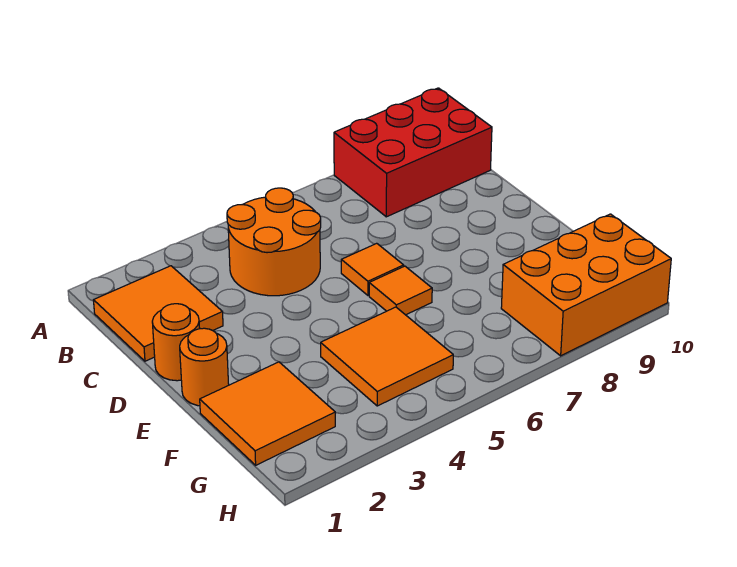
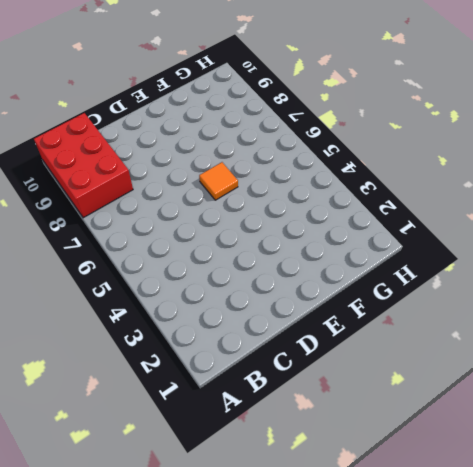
none -> orange tile B1:C2 level 1
none -> orange round brick B4:C5 level 1

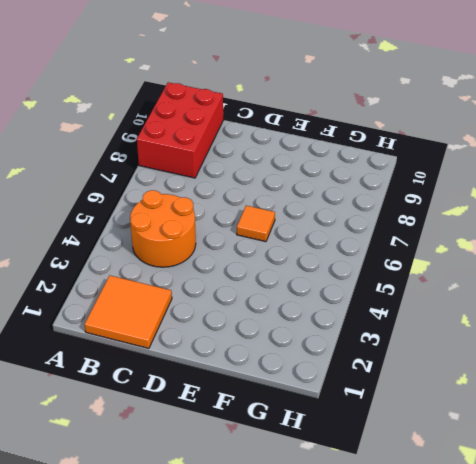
none -> orange round brick D1 level 1
none -> orange tile D6 level 1

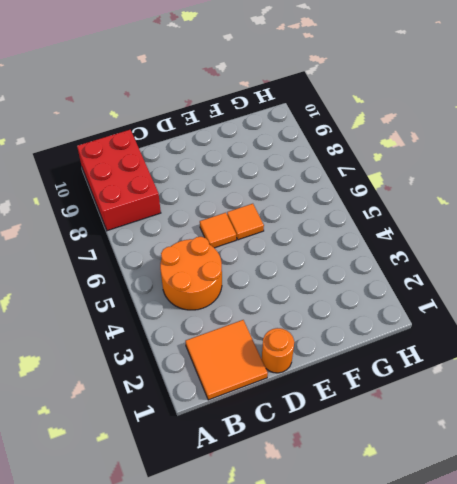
none -> orange round brick E1 level 1
none -> orange tile F1:G2 level 1

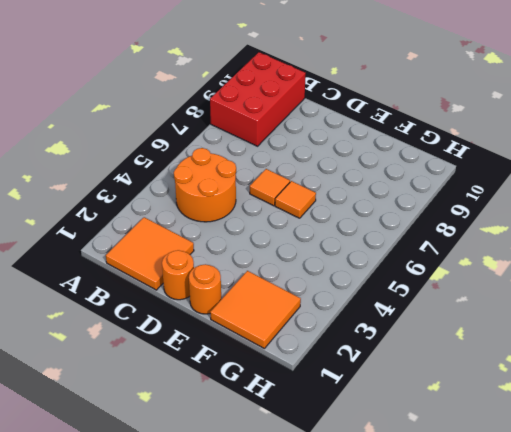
none -> orange tile F4:G5 level 1
none -> orange brick G8:H10 level 1

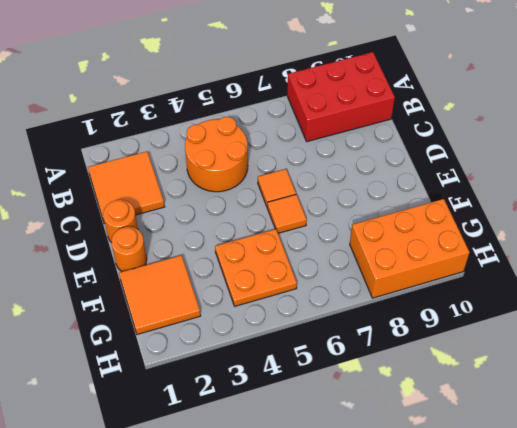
orange plate F4:G5 level 1 -> orange tile F4:G5 level 1

